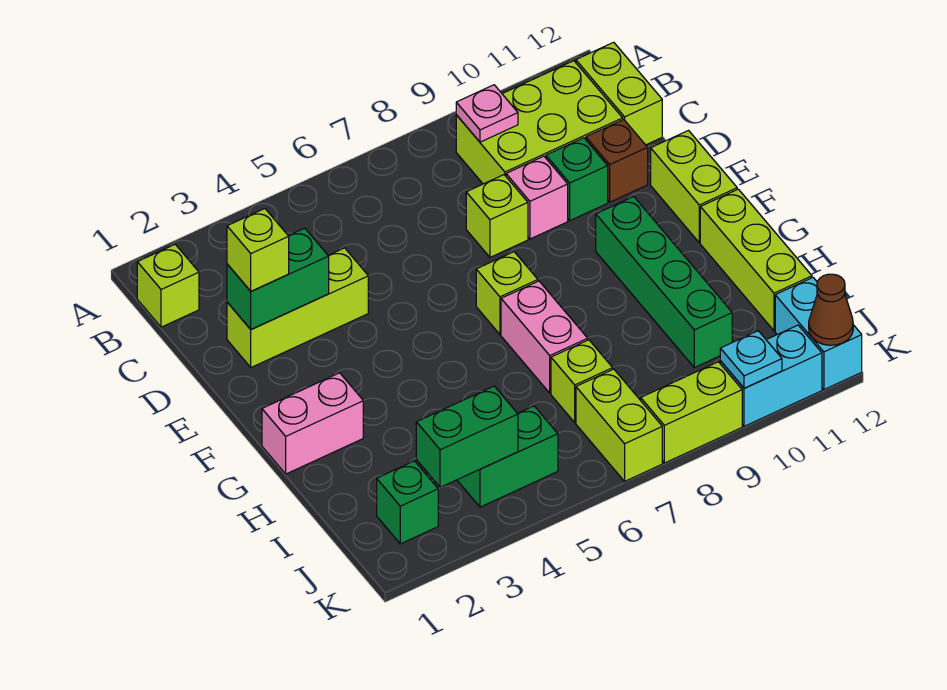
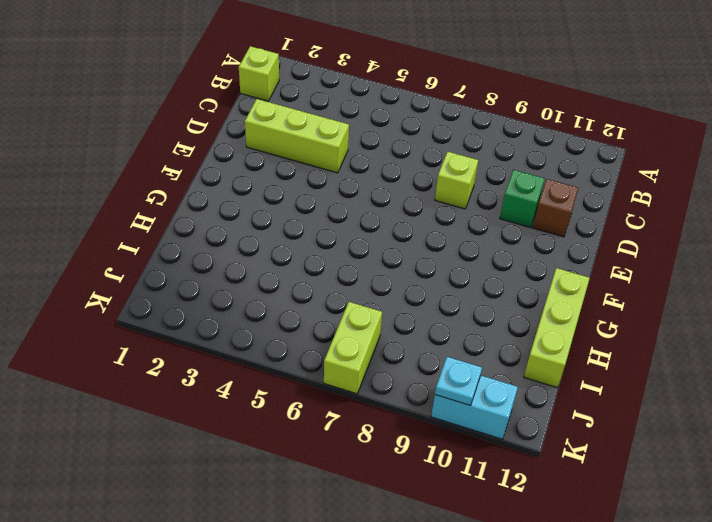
none -> lime brick B9:C11 level 1
none -> lime brick B12:C12 level 1
none -> pink brick D9 level 1

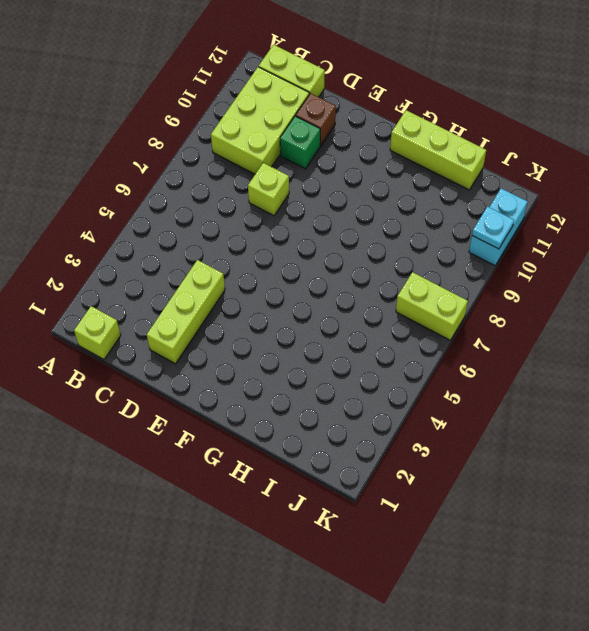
none -> pink brick D9 level 1
none -> lime brick E12:F12 level 1
none -> lime brick F7 level 1

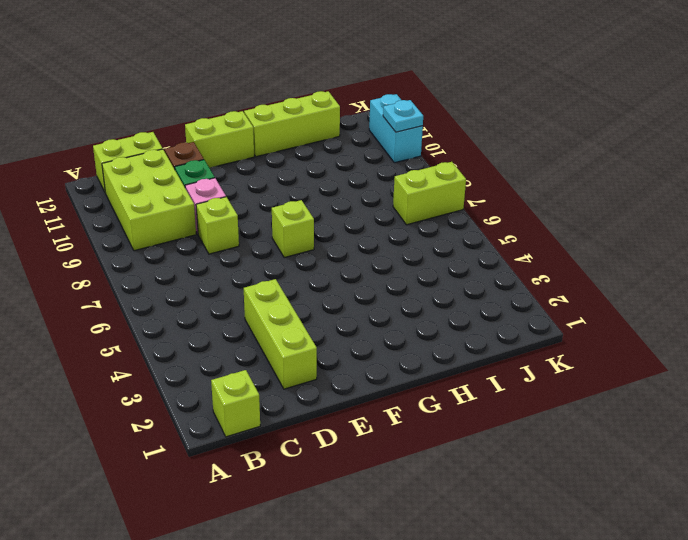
none -> green brick F10:I10 level 1
none -> pink brick G1:G2 level 1
none -> pink brick G7:H7 level 1

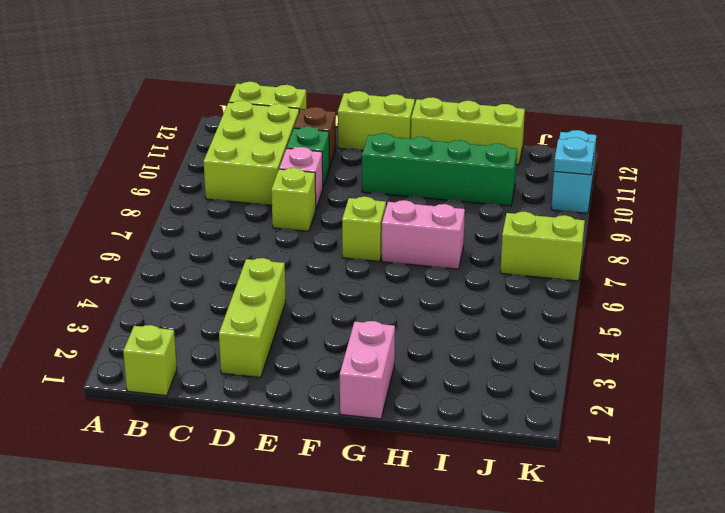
none -> lime brick I7 level 1
none -> green brick J2 level 1
none -> green brick J4:J5 level 1

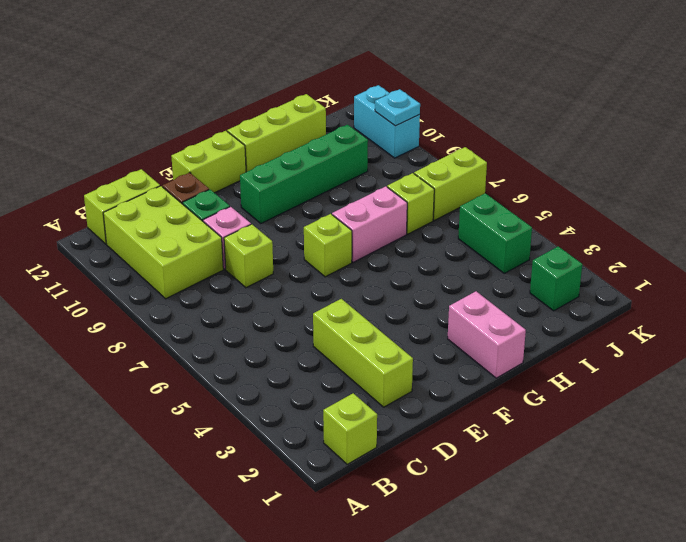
none -> cyan brick J12:K12 level 1
none -> lime brick K8:K9 level 1
none -> pink plate B9 level 2

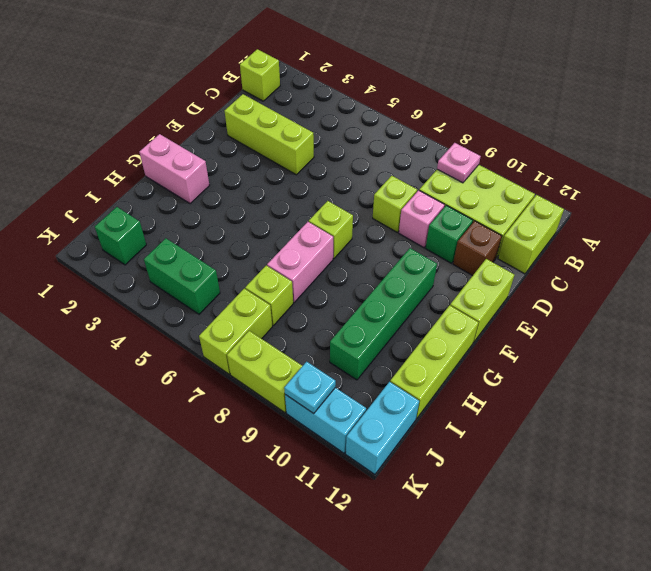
none -> green brick D2:D3 level 2
none -> green brick J3:J4 level 2
none -> brown cone K12 level 2

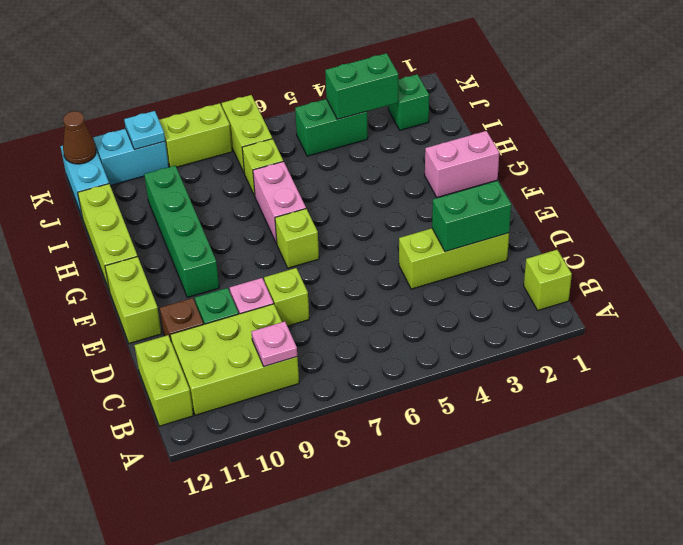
none -> lime brick D2 level 3

